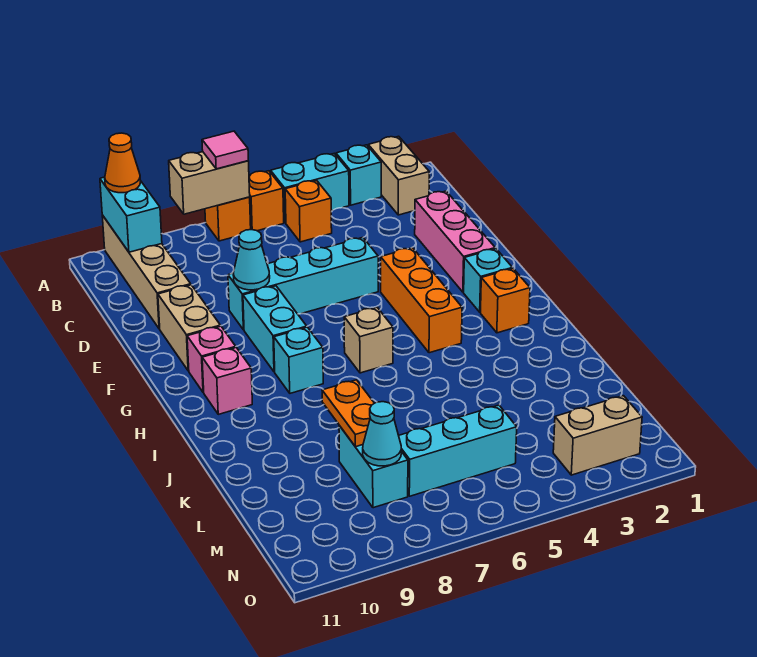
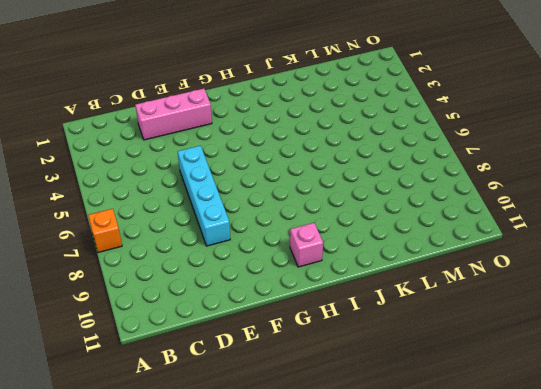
none -> tan brick A2:B2 level 1
none -> cyan brick A3 level 1
none -> cyan brick A4:A5 level 1

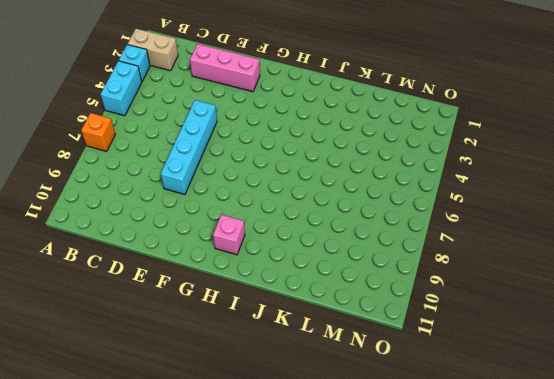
none -> orange brick A6 level 1
none -> tan brick A10:D10 level 1
none -> orange brick B5 level 1

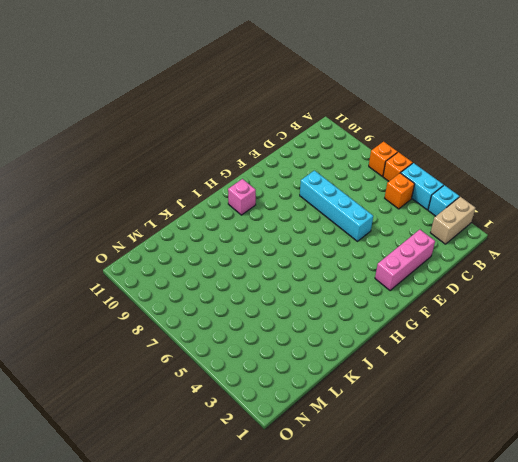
none -> tan brick A10:D10 level 1
none -> tan brick E10:F10 level 1
none -> orange brick F4:H4 level 1

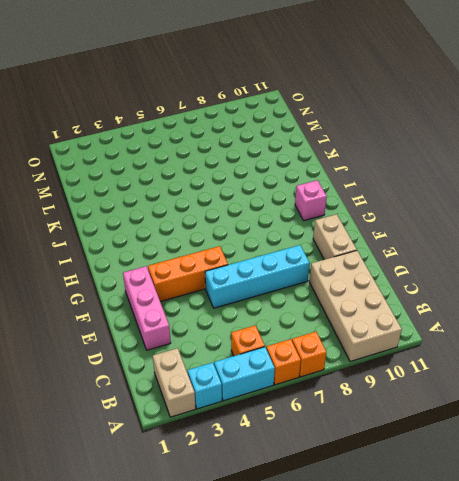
tan brick A9:D10 level 1 -> tan brick A10:D10 level 1
orange brick F3:F5 level 1 -> orange brick F4:H4 level 1
none -> cyan brick F8:G8 level 1
none -> cyan brick G2 level 1
none -> pink brick G10 level 1

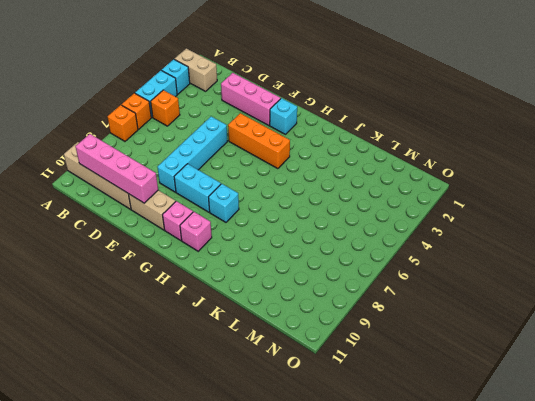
pink brick B10:E10 level 2 -> cyan brick A10:B10 level 2
none -> orange brick H2 level 1
none -> tan brick H6 level 1
none -> cyan brick L8:M8 level 1

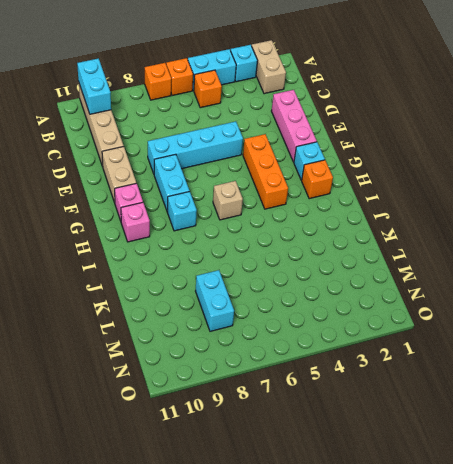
none -> cyan brick M5:M7 level 1
none -> tan brick N2:N3 level 1
none -> tan brick A7:A8 level 2

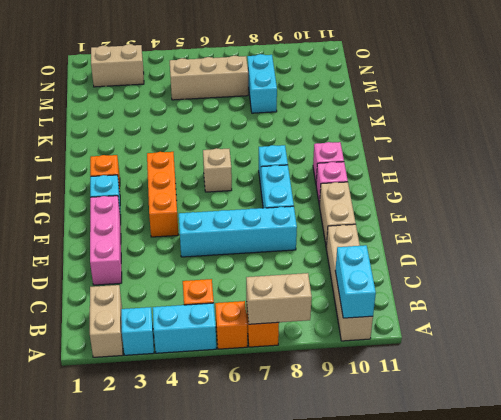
tan brick M5:M7 level 1 -> cyan brick M5:M7 level 1
none -> cyan cone E8 level 2
none -> orange plate K8:L8 level 2
none -> cyan cone M8 level 2

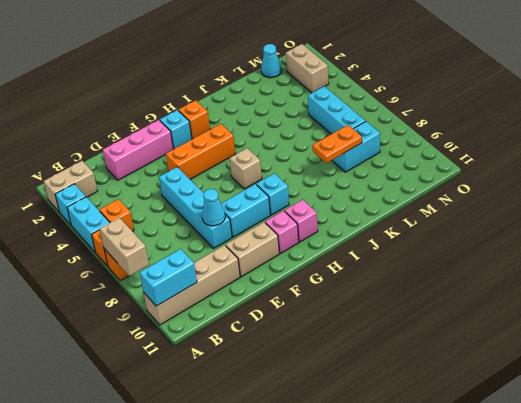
cyan cone M1 level 1 -> cyan cone M8 level 2
none -> pink tile A7 level 3
none -> orange cone A10 level 3

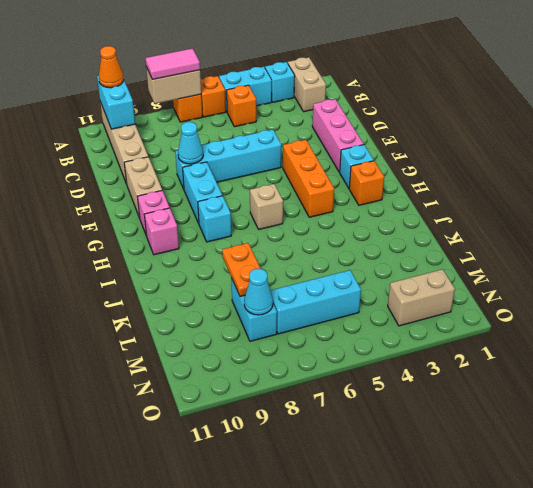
pink tile A7:A8 level 3 -> pink tile A7 level 3

